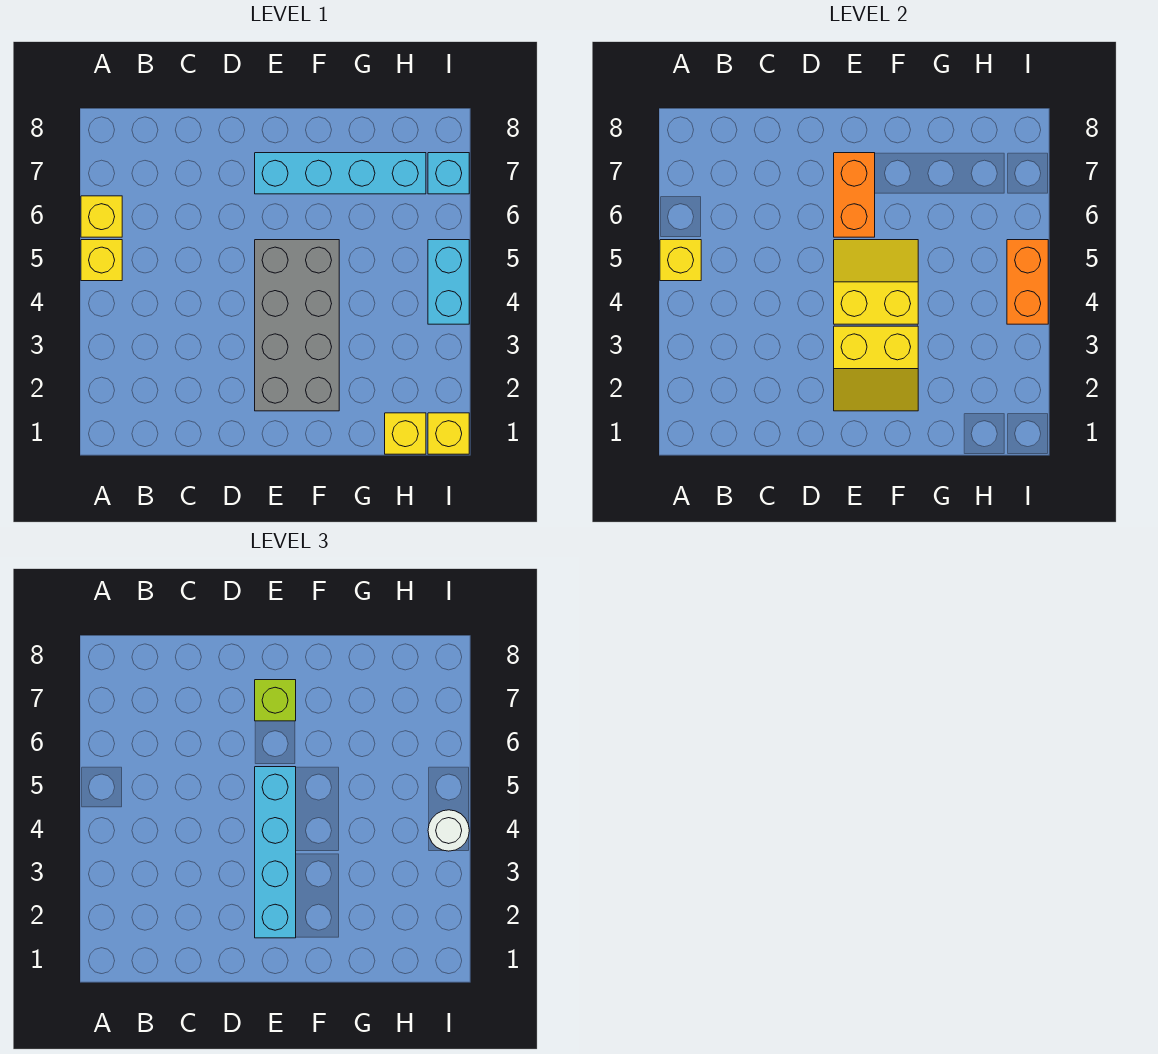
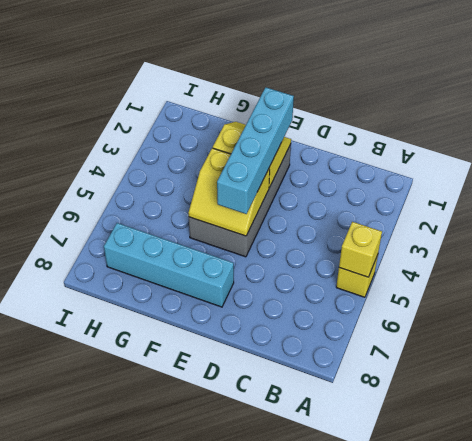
none -> yellow brick A6 level 1
none -> yellow brick H1 level 1
none -> yellow brick I1 level 1

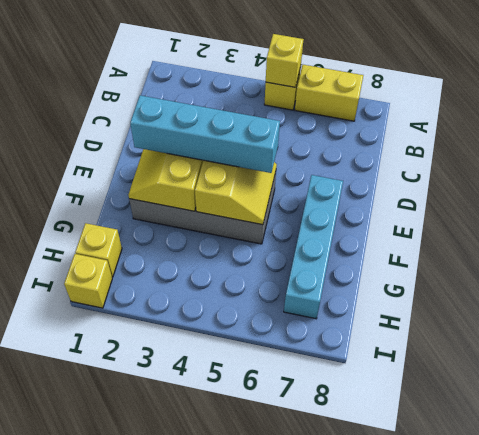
yellow brick A6:A7 level 1 -> yellow brick A6 level 1
none -> cyan brick I4:I5 level 1
none -> cyan brick I7 level 1
none -> orange brick E6:E7 level 2

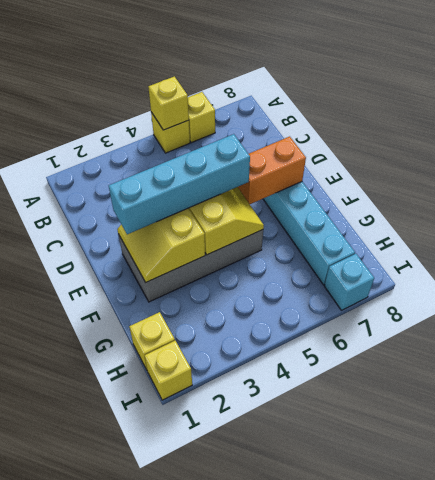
none -> cyan brick I4:I5 level 1
none -> orange brick I4:I5 level 2
none -> lime brick E7 level 3

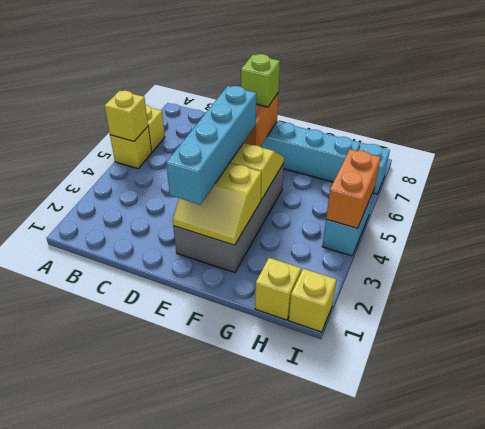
none -> white round brick I4 level 3

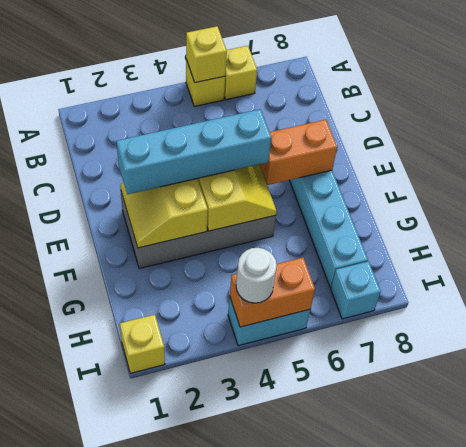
none -> yellow brick H1 level 1
none -> lime brick E7 level 3

